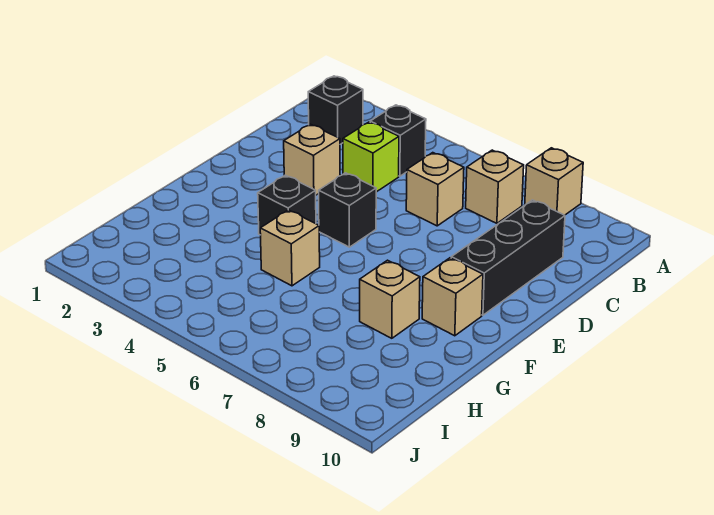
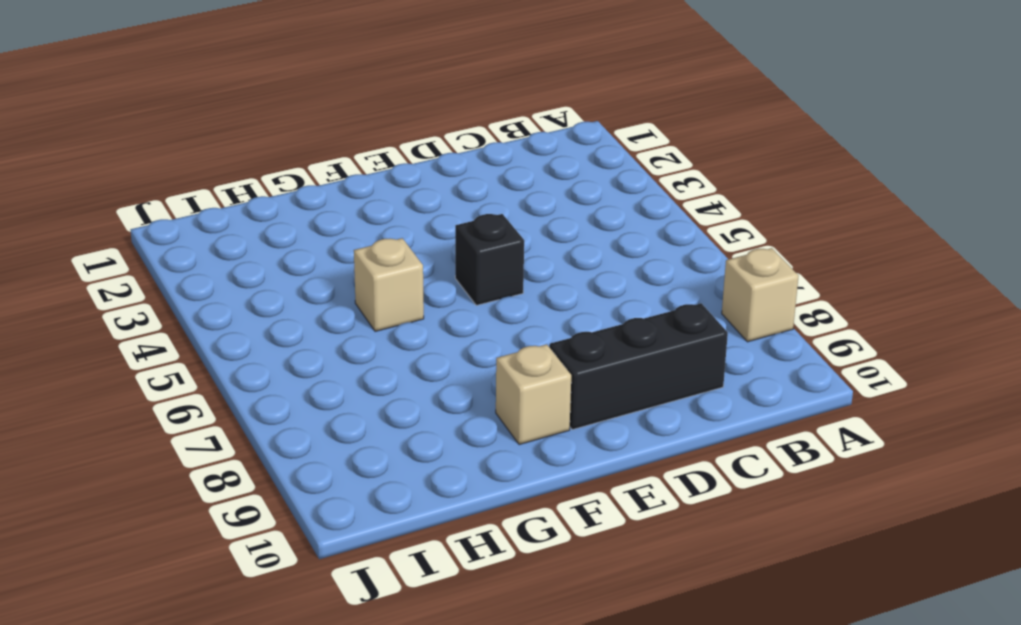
none -> black brick B2 level 1
none -> black brick B4 level 1
none -> tan brick B7 level 1

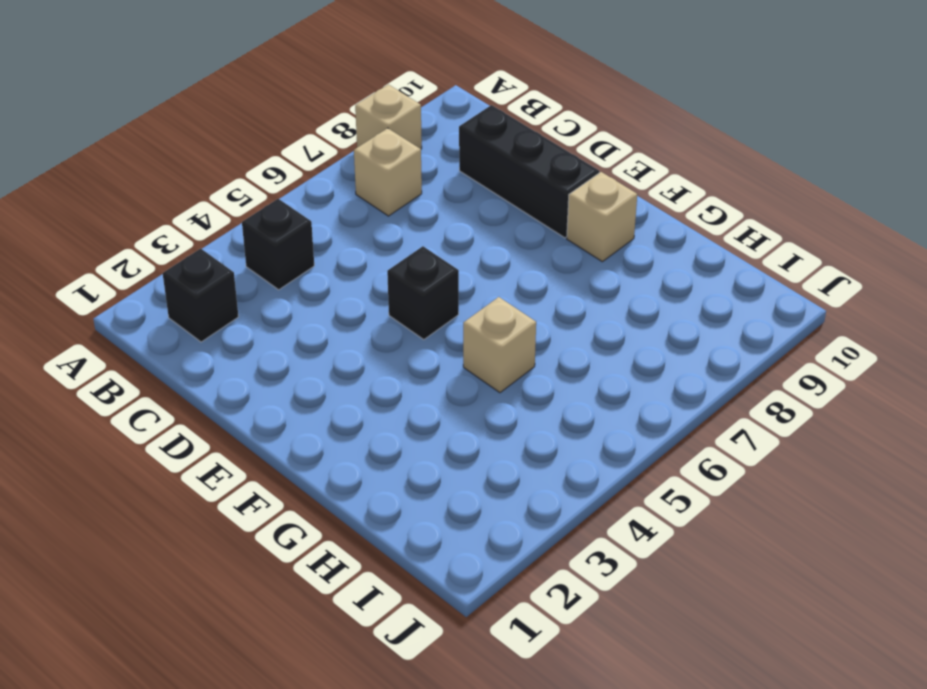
none -> lime brick C4 level 1
none -> tan brick C6 level 1
none -> tan brick D3 level 1

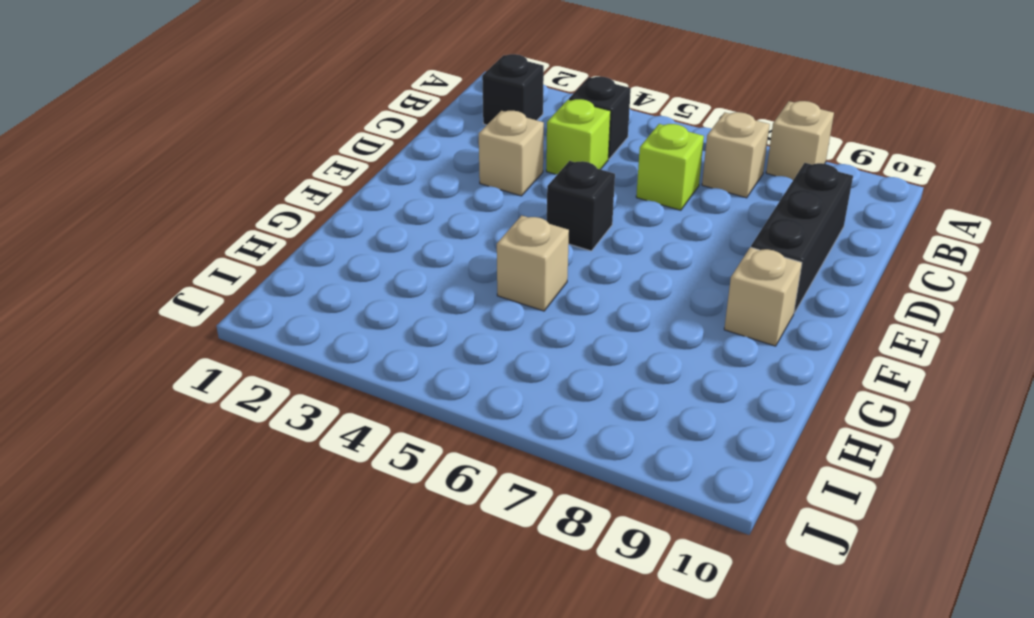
lime brick C6 level 1 -> tan brick C6 level 1
none -> black brick F4 level 1
none -> tan brick G8 level 1

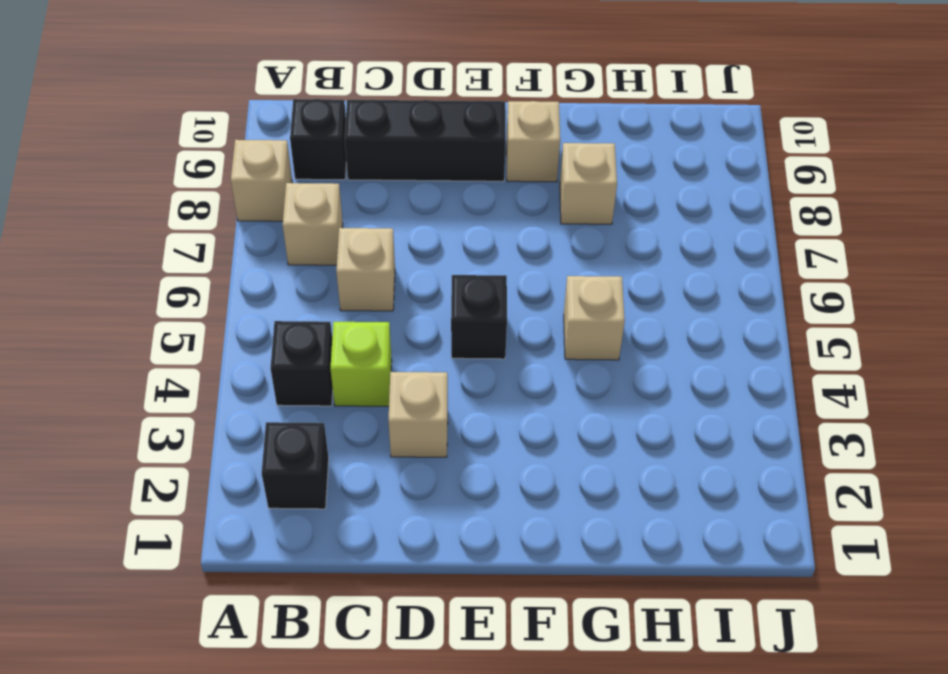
black brick B9 level 1 -> black brick F4 level 1

